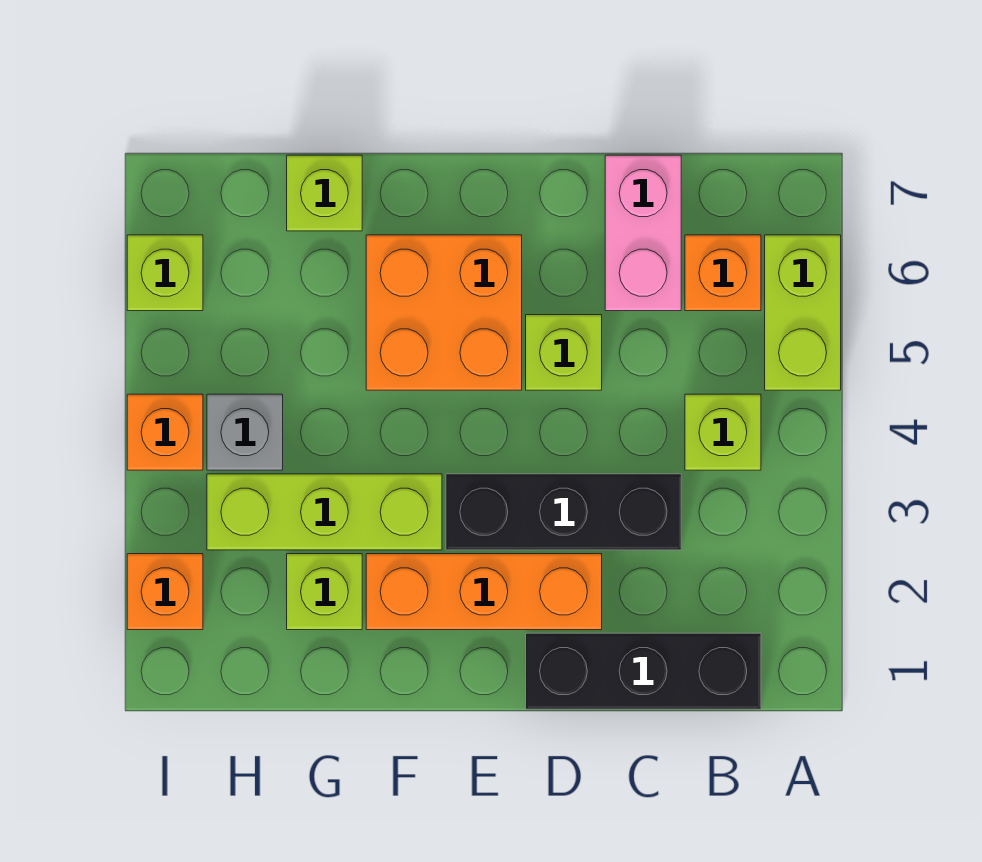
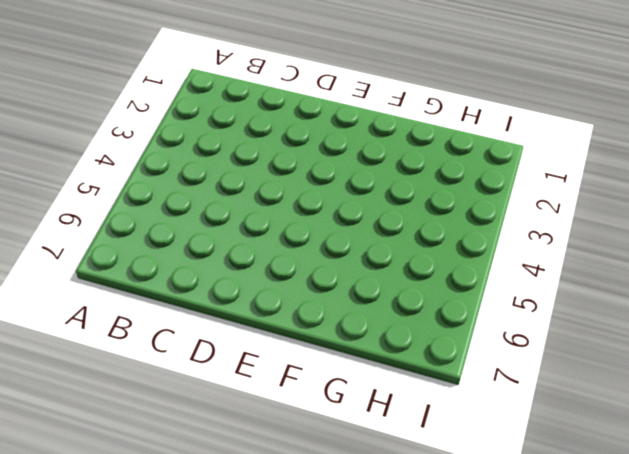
none -> lime brick A5:A6 level 1
none -> black brick B1:D1 level 1
none -> lime brick B4 level 1

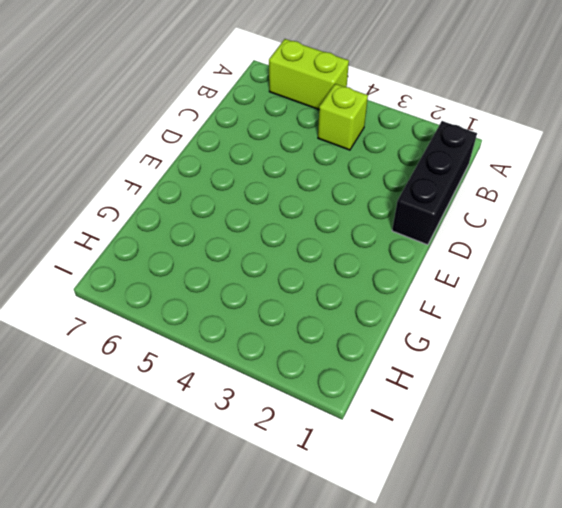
none -> orange brick B6 level 1
none -> black brick C3:E3 level 1
none -> pink brick C6:C7 level 1

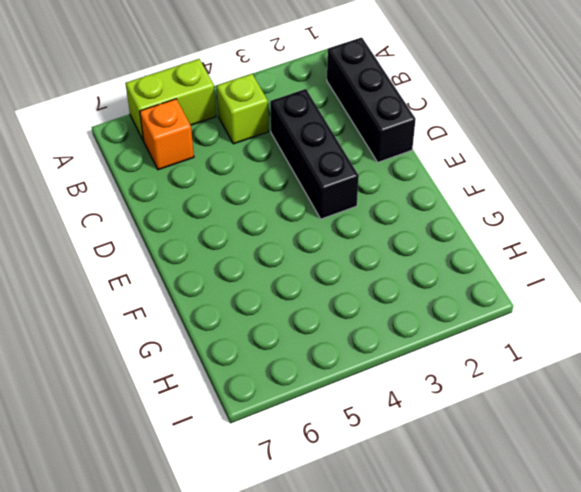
none -> pink brick C6:C7 level 1
none -> orange brick D2:F2 level 1
none -> lime brick D5 level 1

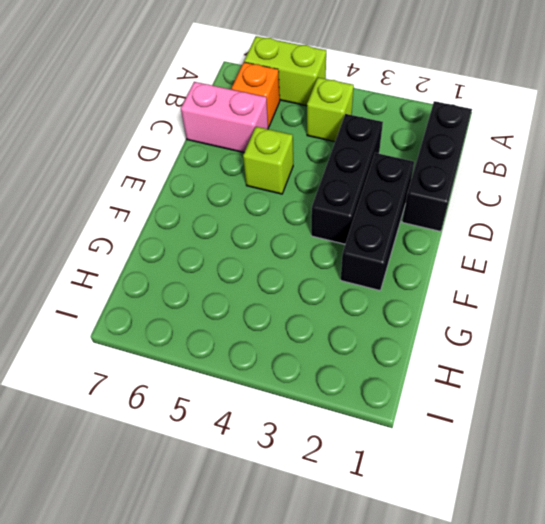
black brick D2:F2 level 1 -> orange brick D2:F2 level 1
none -> orange brick E5:F6 level 1
none -> lime brick F3:H3 level 1
none -> lime brick G2 level 1

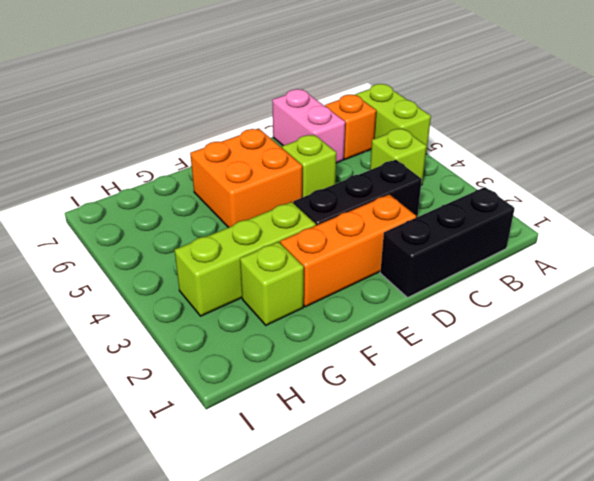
none -> lime brick G7 level 1
none -> grey brick H4 level 1
none -> orange brick I2 level 1

